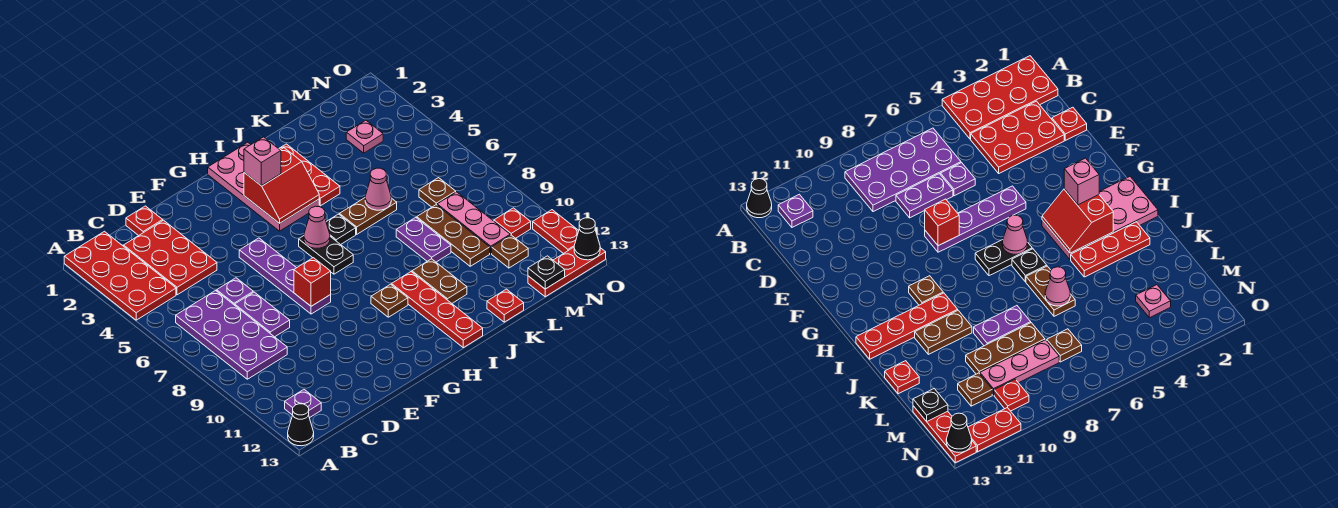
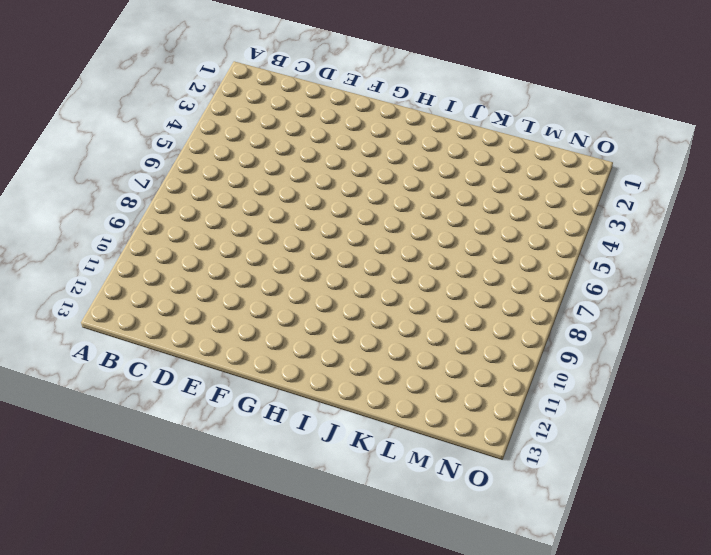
none -> red plate A1:B4 level 1
none -> black cone A13 level 1
none -> purple plate B6:C9 level 1
none -> purple plate B12 level 1

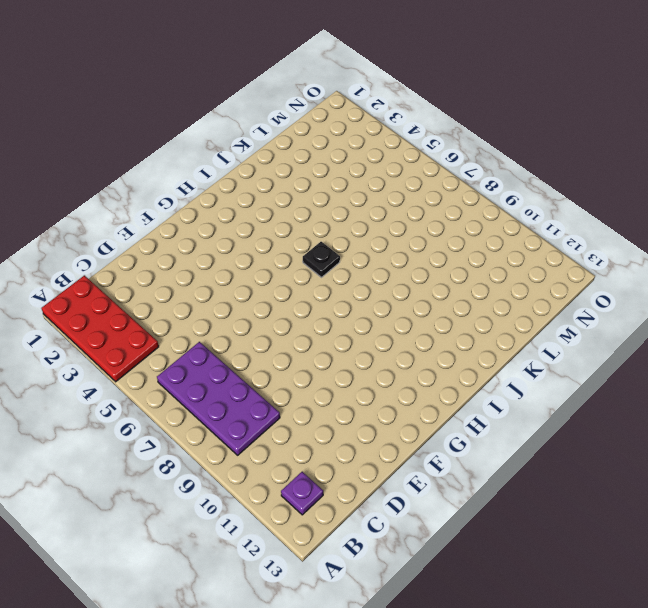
none -> black cone A13 level 1
none -> red plate C2:D4 level 1
none -> red plate D1 level 1
none -> purple plate D6 level 1

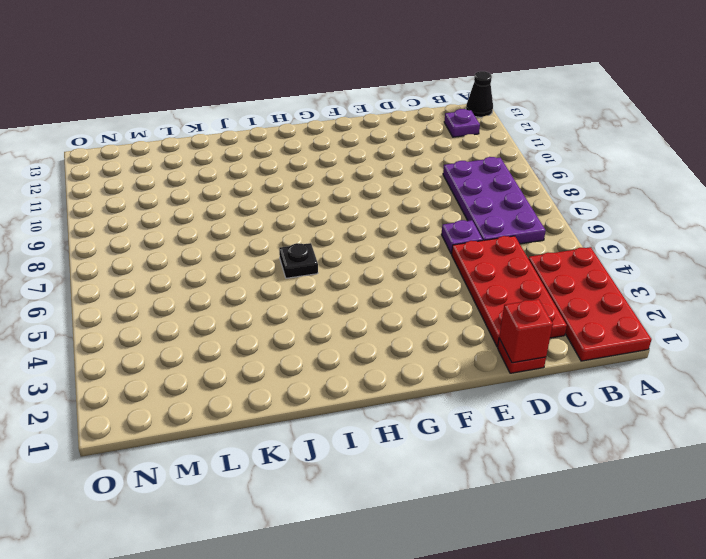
red plate C2:D5 level 1 -> red plate C2:D4 level 1
red brick D1 level 2 -> red brick F8 level 2
none -> purple plate D7:D8 level 1
none -> purple plate F5:F8 level 1
none -> pink plate H1:I4 level 1
none -> black plate H6:H7 level 1

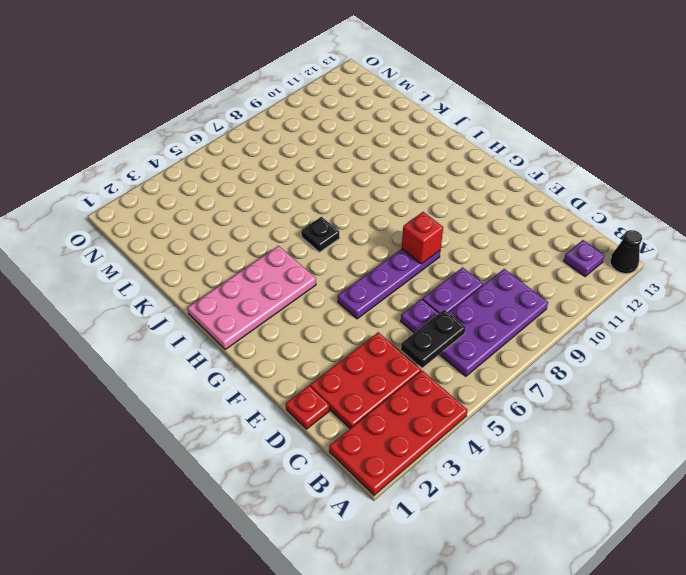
black plate C5:C6 level 2 -> black plate H6:H7 level 1
none -> brown plate H10 level 1
none -> red plate I10:I13 level 1
none -> red plate J2:J4 level 1
none -> brown plate J6:K6 level 1

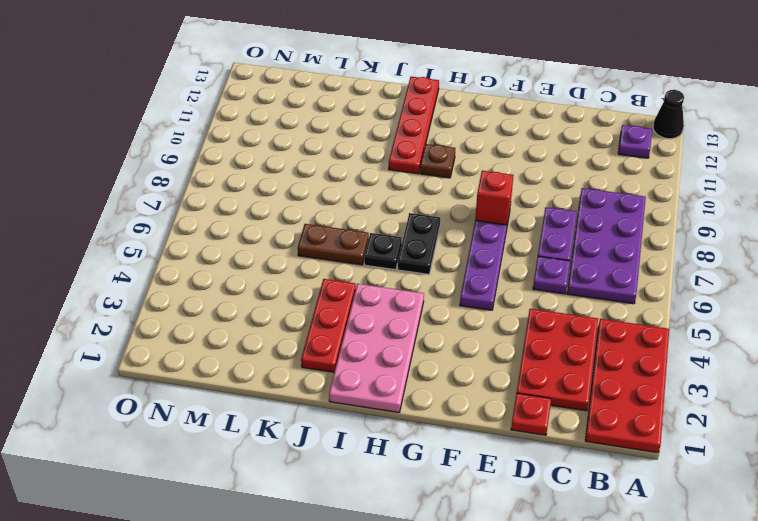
none -> brown plate J10:J11 level 1
none -> purple plate K8:K9 level 1
none -> red plate K13 level 1
none -> brown plate L8:L10 level 1

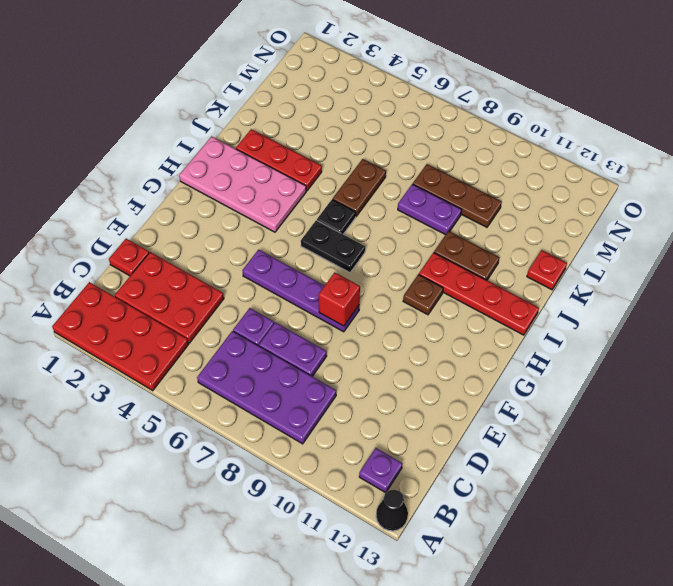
none -> pink plate M3 level 1
none -> brown plate M7 level 1
none -> pink plate M8:M10 level 1
none -> brown plate M11 level 1

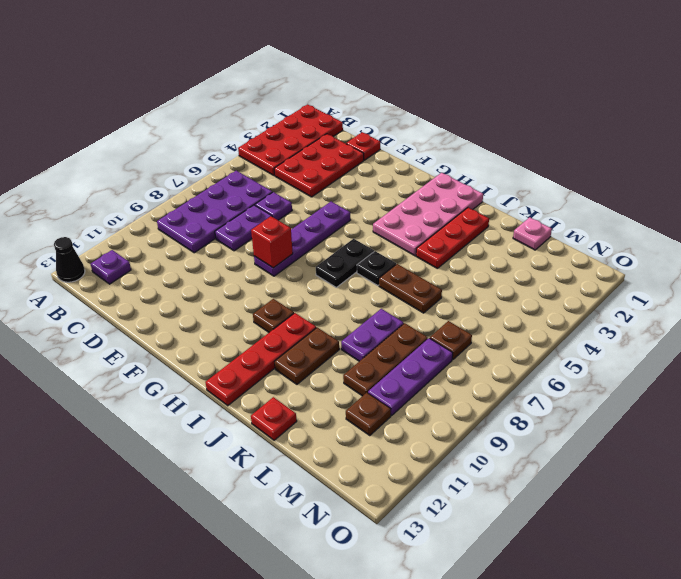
pink plate L1 level 1 -> pink plate M3 level 1
purple plate M8:M10 level 1 -> pink plate M8:M10 level 1
none -> red plate M13:O13 level 1
none -> red plate N10 level 1
none -> red plate O11:O12 level 1
none -> red slope H3:I4 level 2 top 3

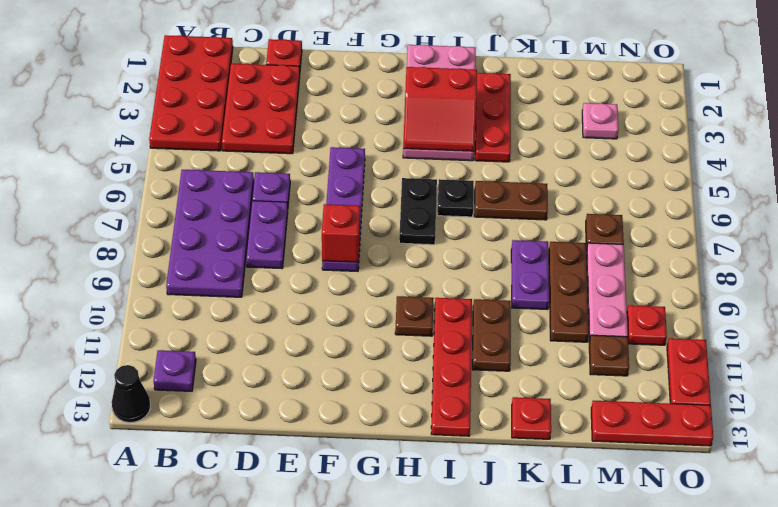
none -> pink cone H6 level 2
none -> pink cone K6 level 2
none -> black plate M13 level 2
none -> black cone O13 level 2

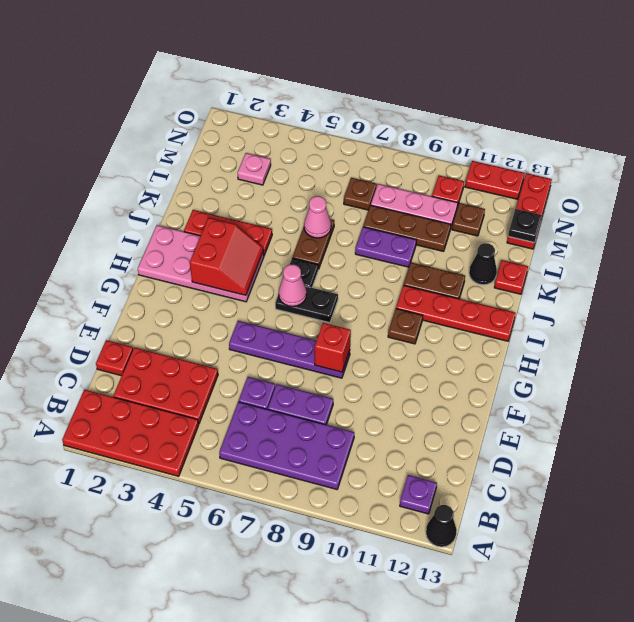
black cone K12 level 1 -> black cone O13 level 2
none -> pink brick H3 level 3

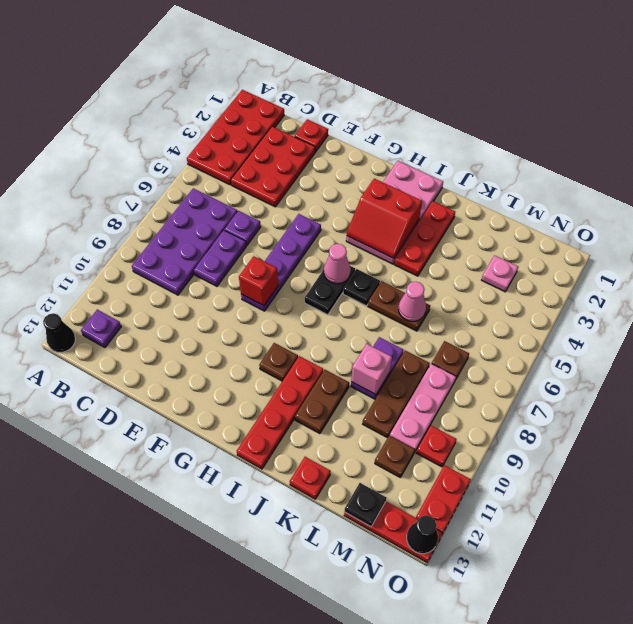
pink brick K9 level 2 -> pink brick H3 level 3

